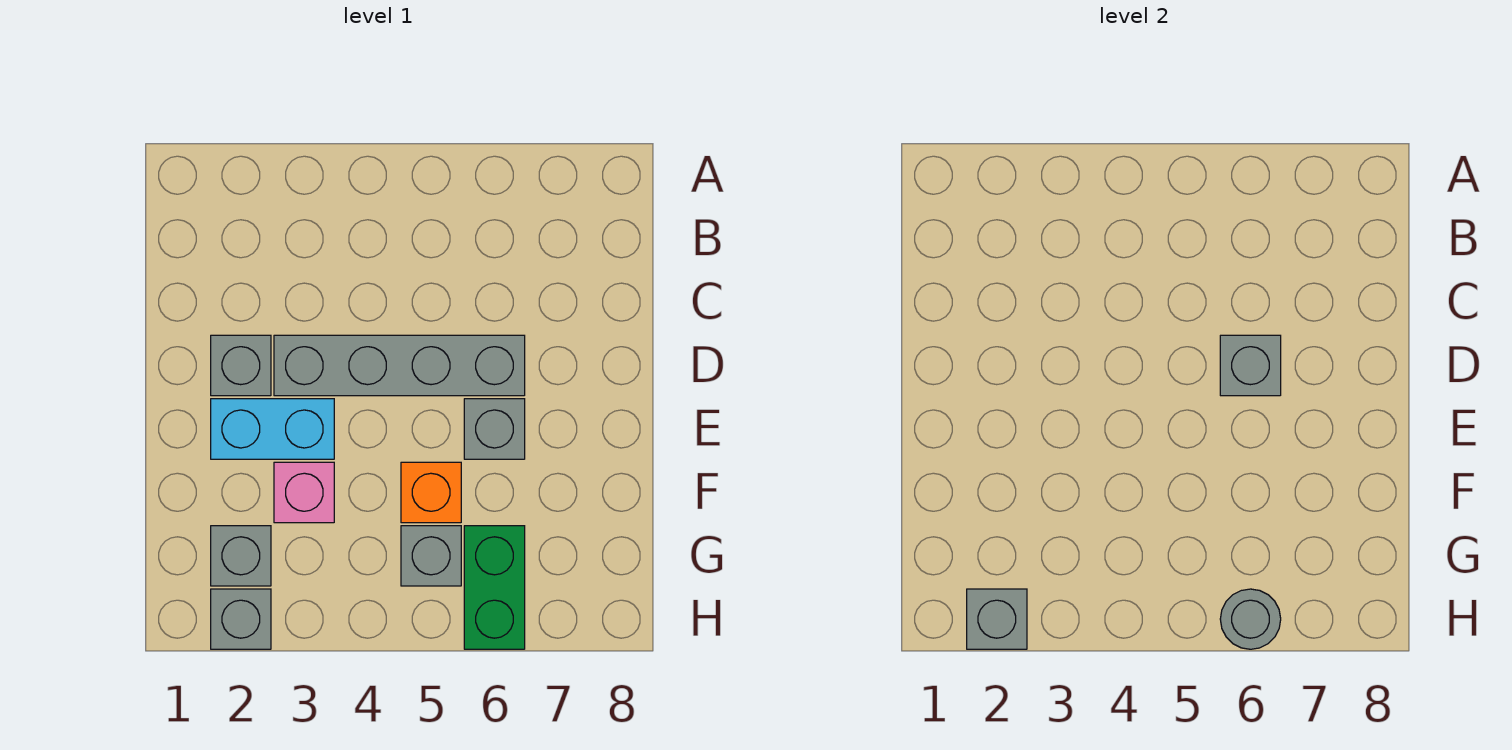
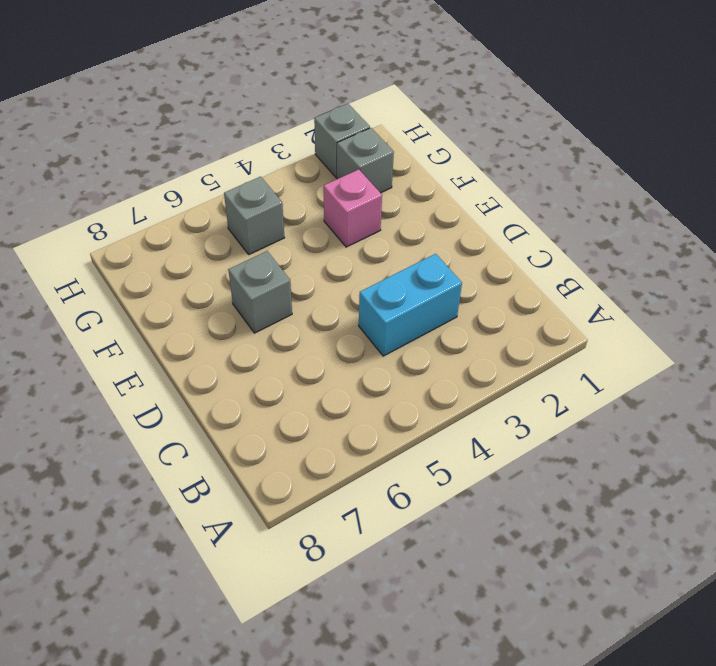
cyan brick C3:C4 level 1 -> cyan brick E2:E3 level 1
none -> grey brick D2 level 1
none -> grey brick D3:D6 level 1
none -> orange brick F5 level 1

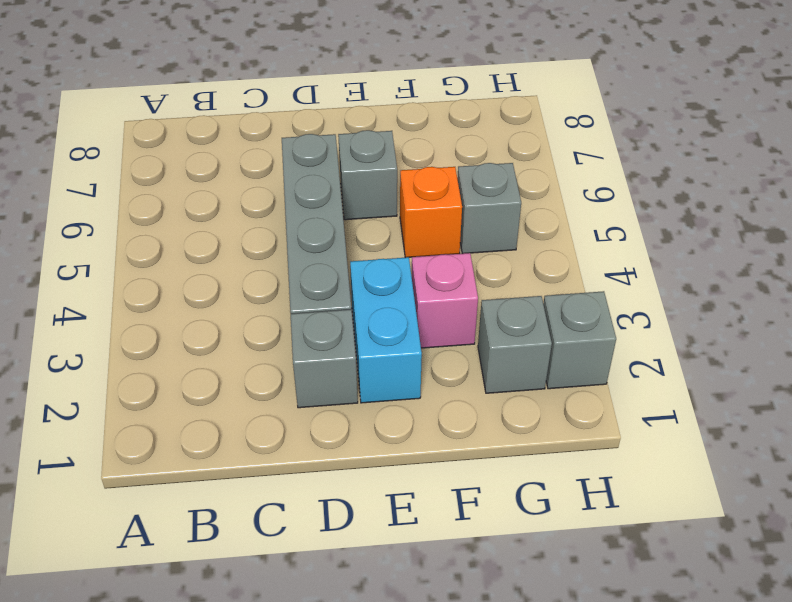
none -> green brick G6:H6 level 1
none -> grey brick D6 level 2
none -> grey brick H2 level 2

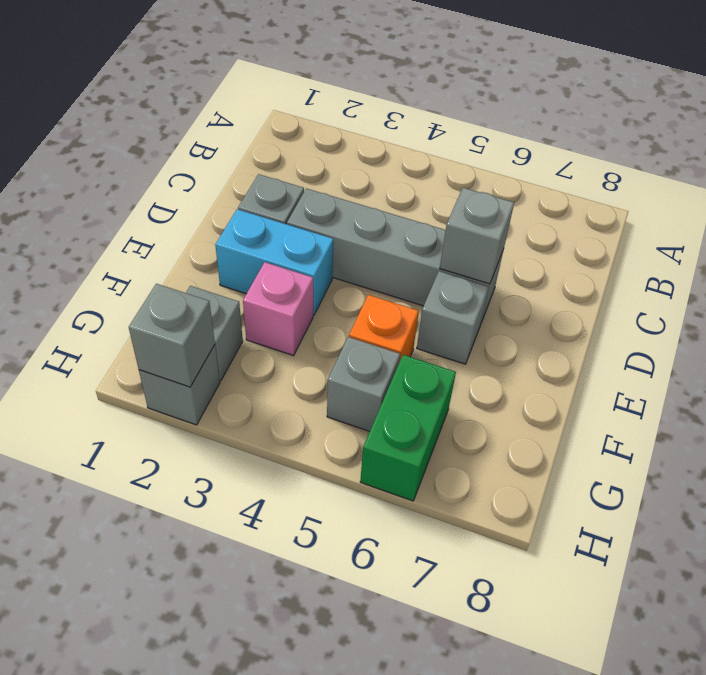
none -> grey round brick H6 level 2

